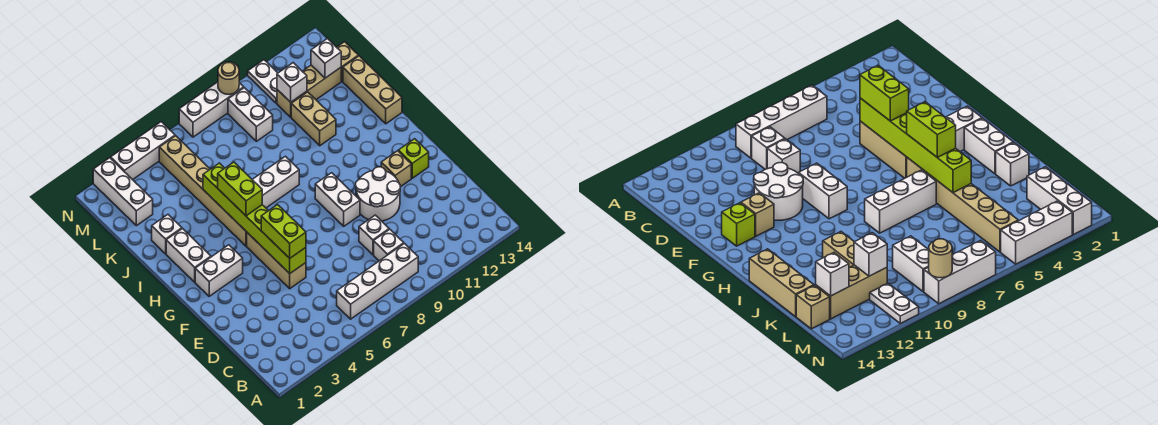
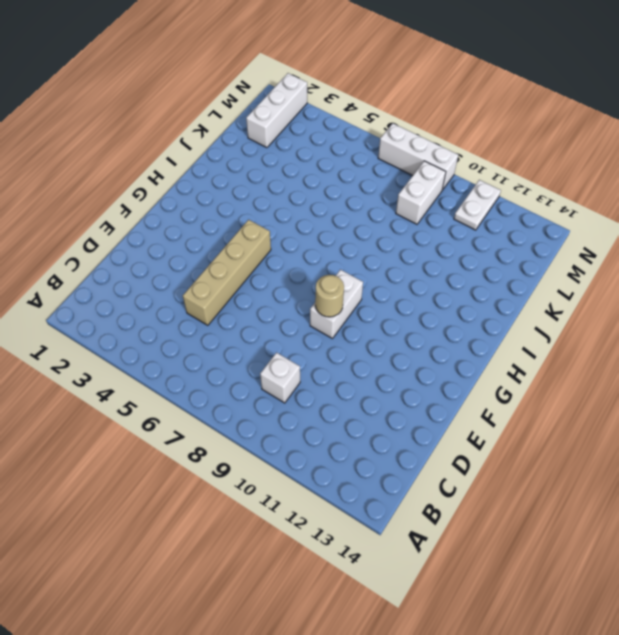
tan brick D5:G5 level 1 -> tan brick E5:G5 level 1
tan round brick F9 level 2 -> tan round brick N9 level 2
none -> white brick B6:B9 level 1
none -> white brick D9 level 1
none -> white round brick E10:F11 level 1

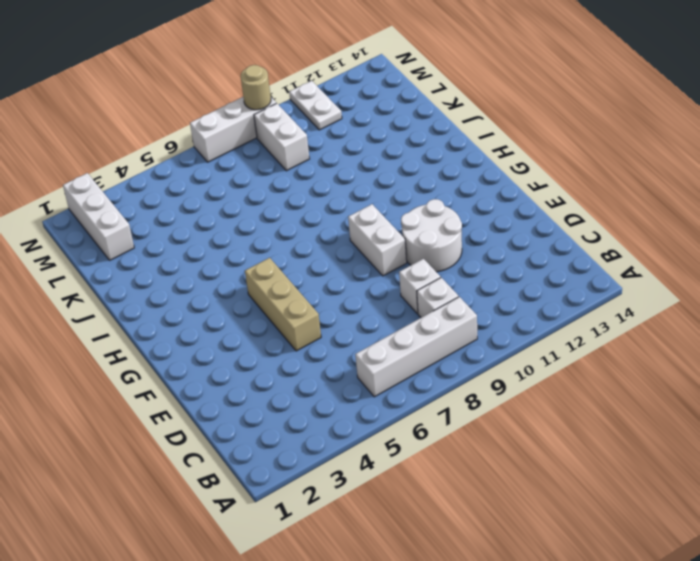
none -> tan brick F12 level 1
none -> lime brick F13 level 1
none -> white brick G2:G3 level 1

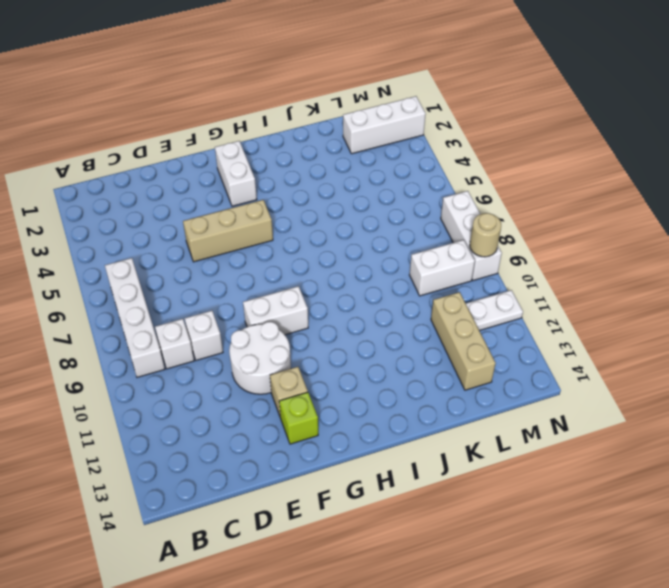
none -> white brick H2:I2 level 1
none -> tan brick H5:M5 level 1
none -> white brick I6:I8 level 1

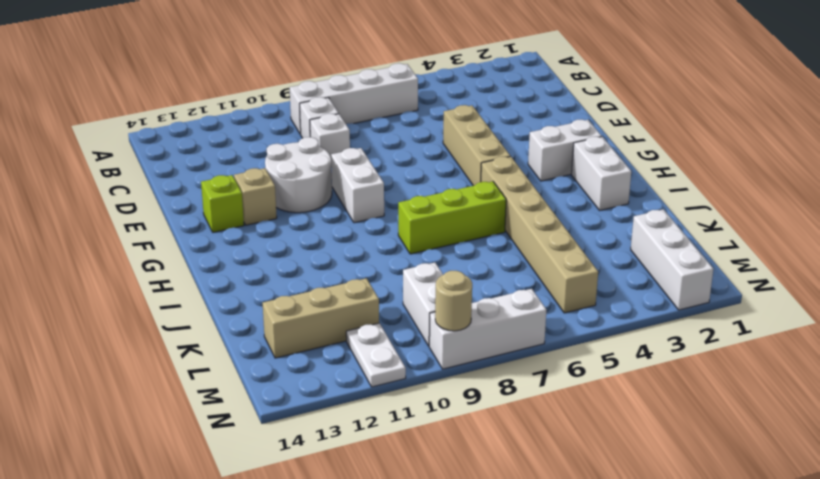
lime brick I6:I8 level 1 -> white brick I6:I8 level 1
none -> tan brick I14:K14 level 1
none -> white brick J2 level 1
none -> tan brick J11:K11 level 1

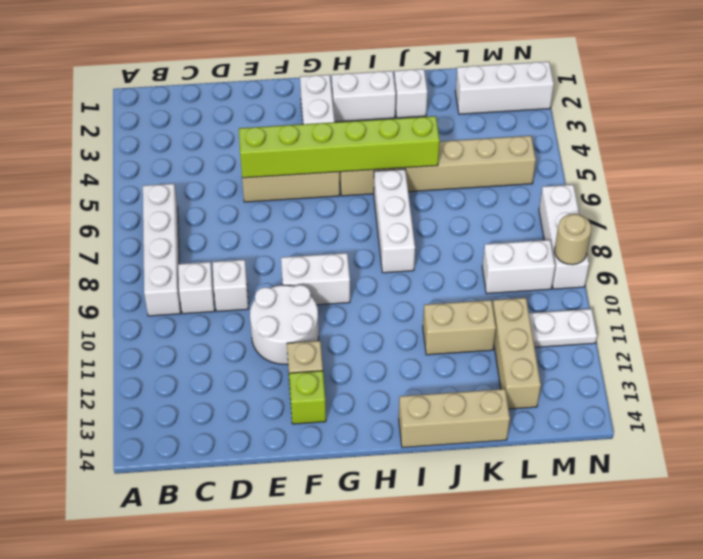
none -> tan brick L14 level 1
none -> white brick N3:N5 level 1
none -> white brick L11 level 2

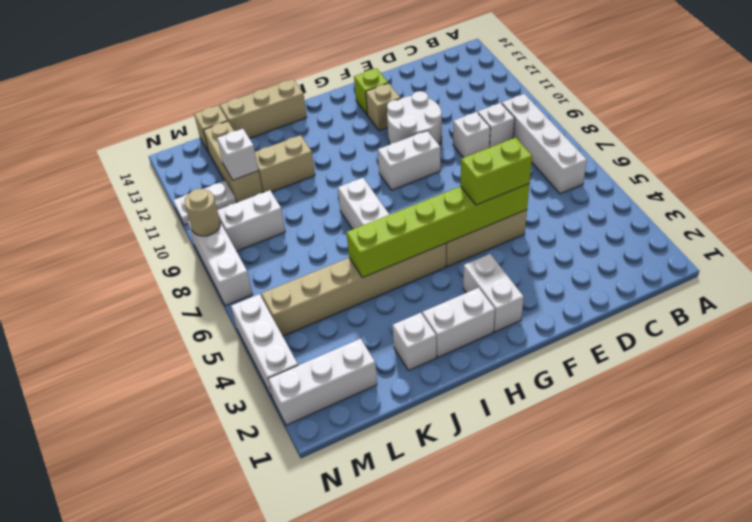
none -> white brick L13 level 2
none -> lime brick H5:I5 level 3

